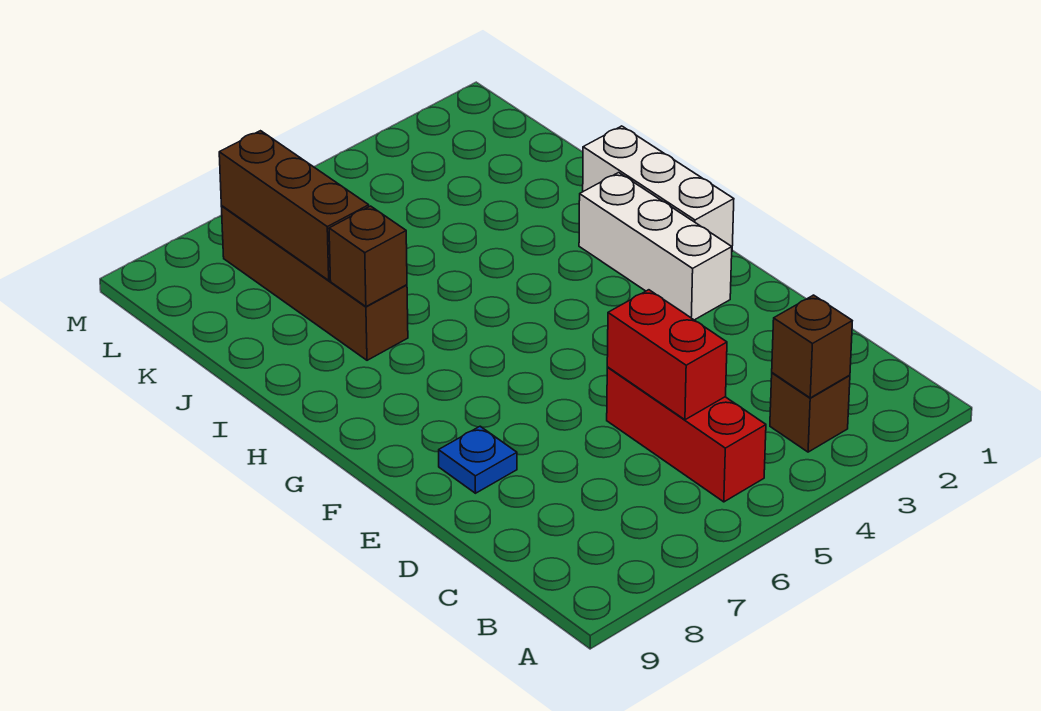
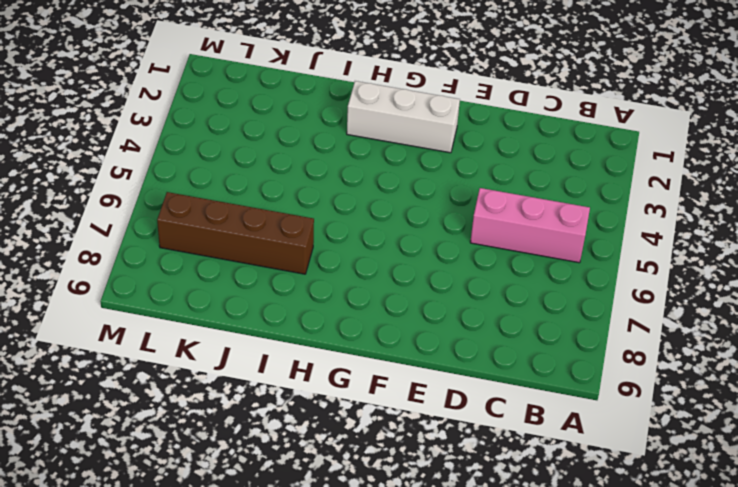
pink brick B5:D5 level 1 -> red brick B5:D5 level 1
none -> brown brick B3 level 1
none -> blue plate E8 level 1

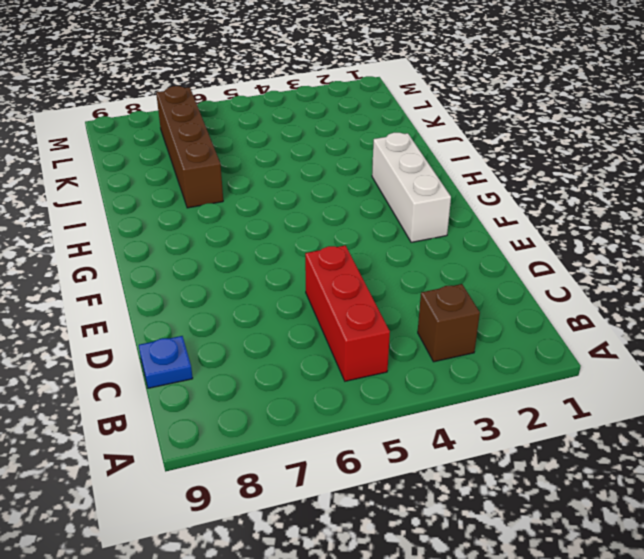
blue plate C9 level 1 -> blue plate E8 level 1
none -> white brick G1:I1 level 1
none -> brown brick B3 level 2

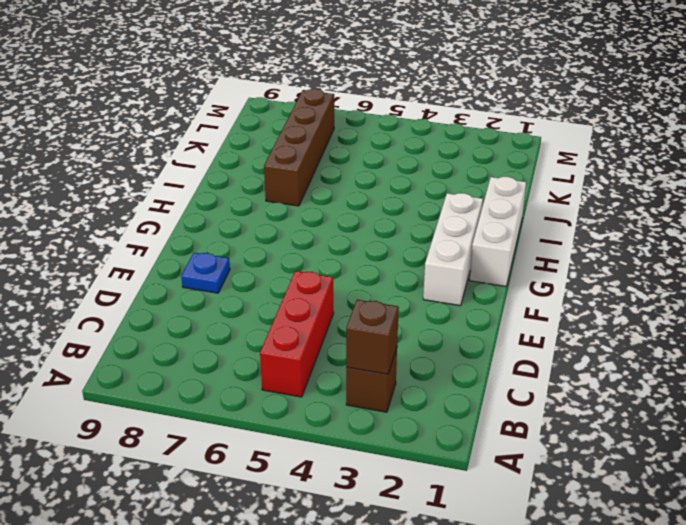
none -> red brick C5:D5 level 2
none -> brown brick I7 level 2

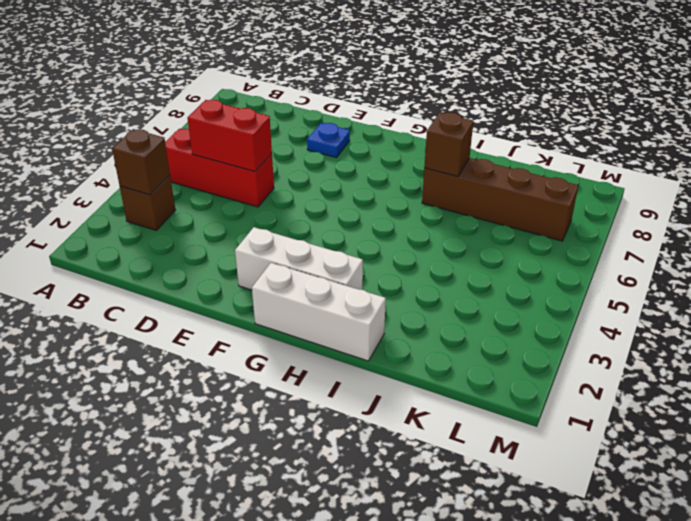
none -> brown brick J7:L7 level 2

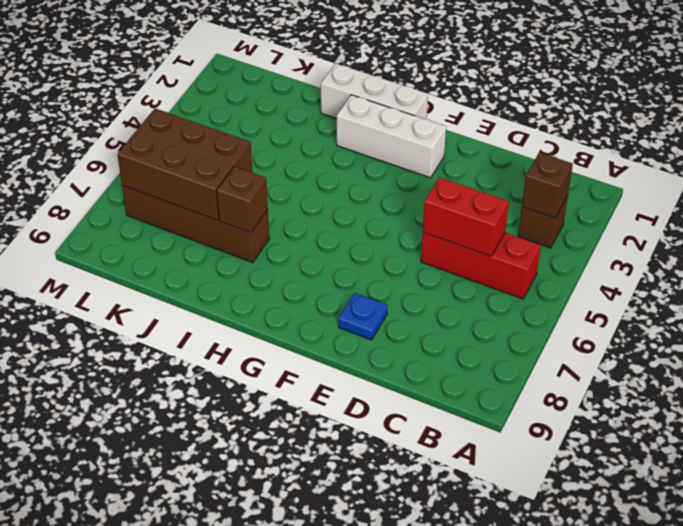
brown brick J6:L7 level 2 -> brown brick J7:L7 level 2

